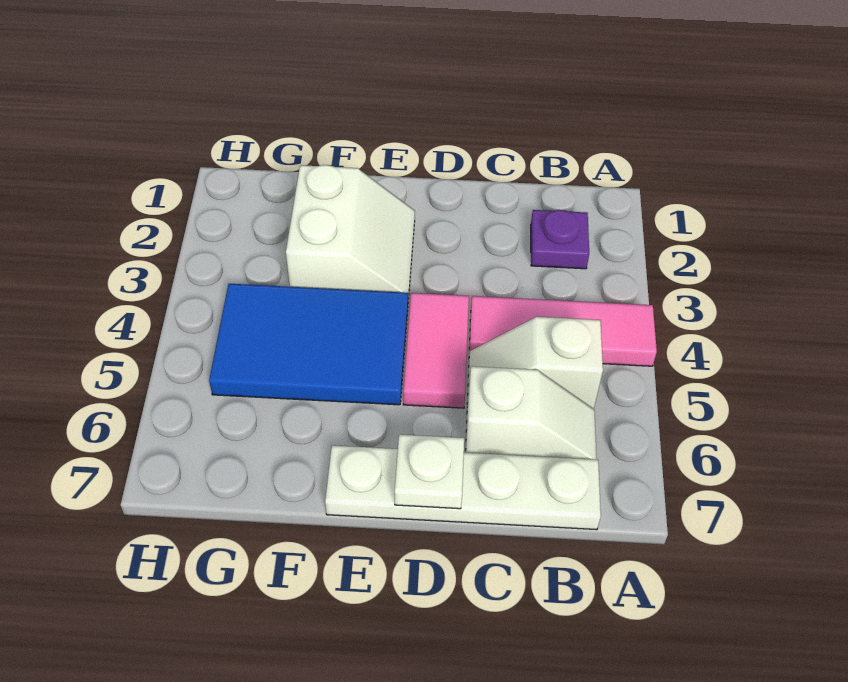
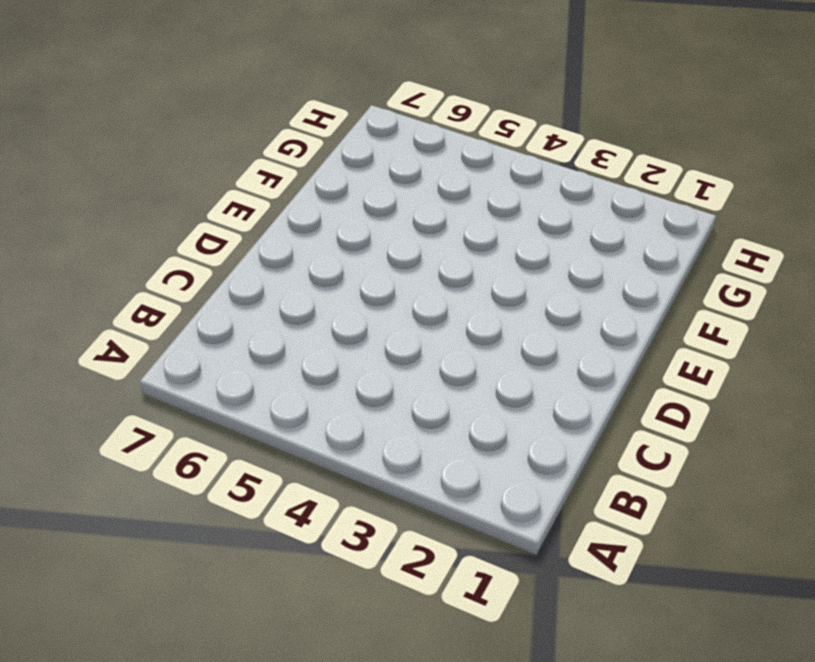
none -> pink tile A4:C4 level 1
none -> purple plate B2 level 1

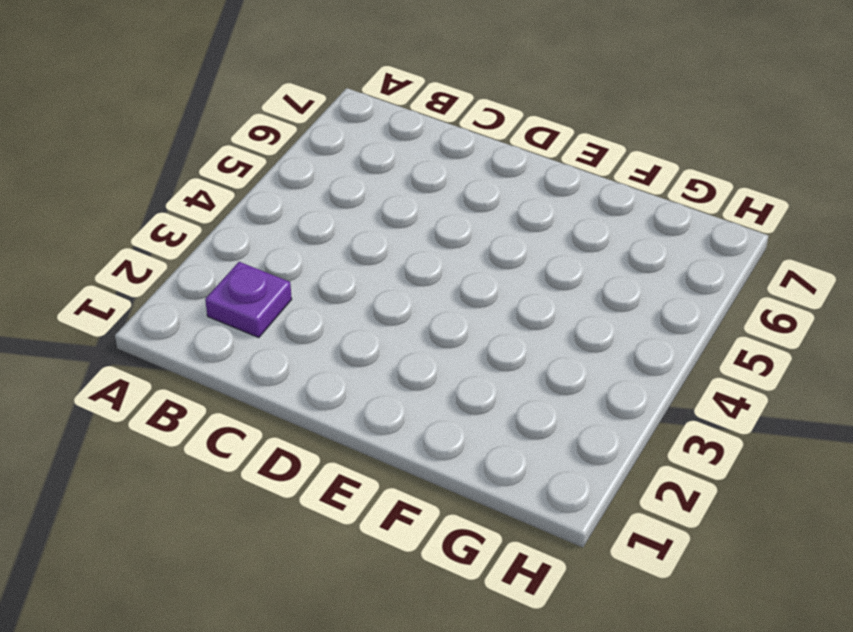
none -> pink tile A4:C4 level 1
none -> white slope B5:C5 level 1 top B

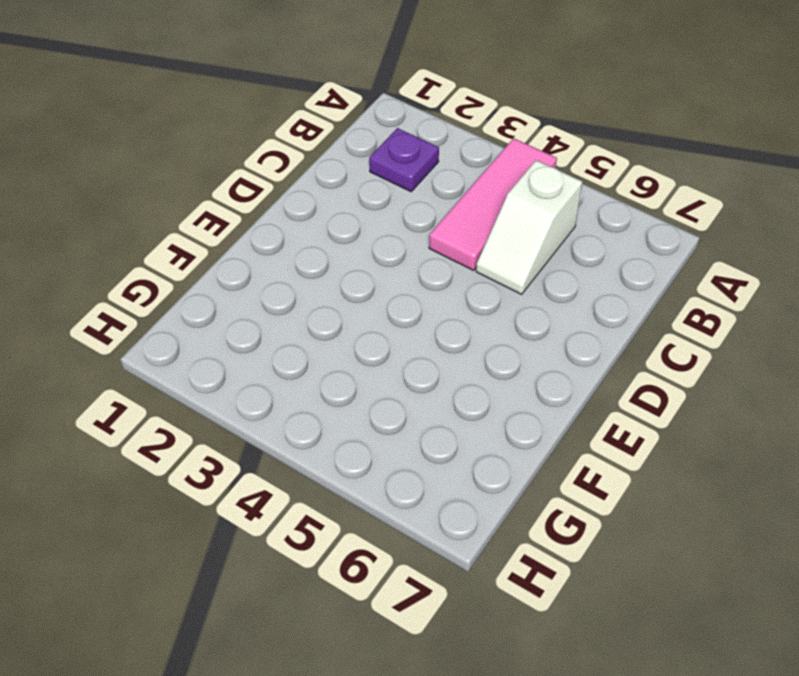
none -> white slope B6:C6 level 1 top C
none -> white plate B7:E7 level 1

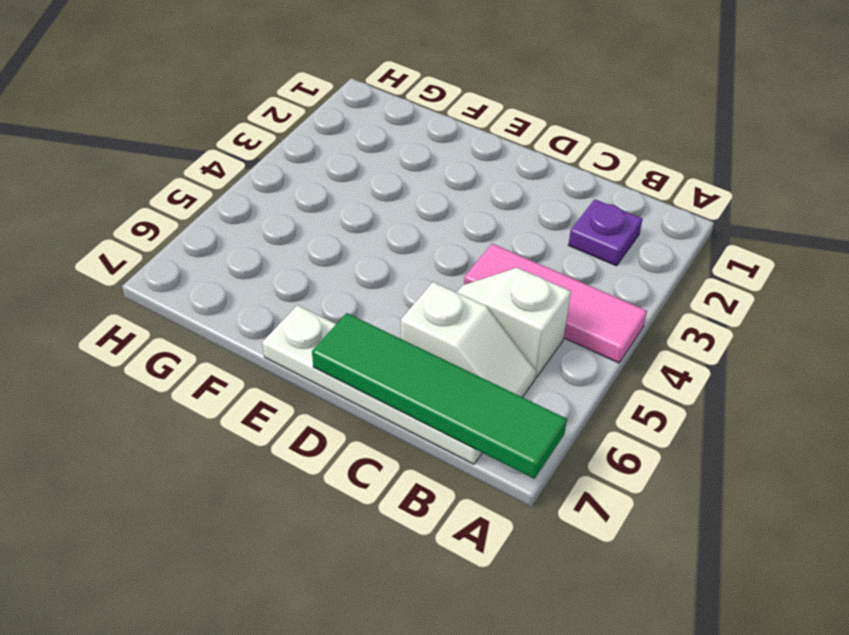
green tile A7:D7 level 2 -> white plate D7 level 2
none -> pink tile D4:D5 level 1
none -> white slope E2:F3 level 1 top F

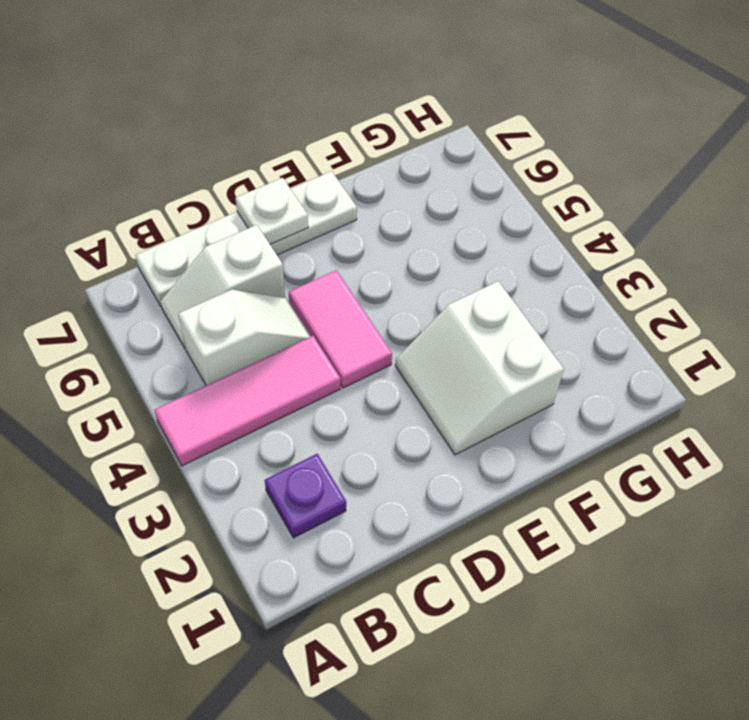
none -> blue tile E4:G5 level 1

